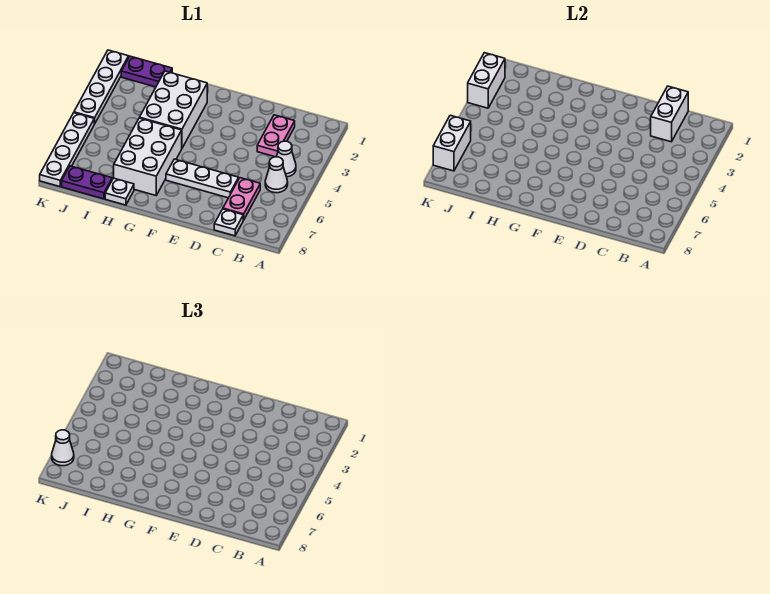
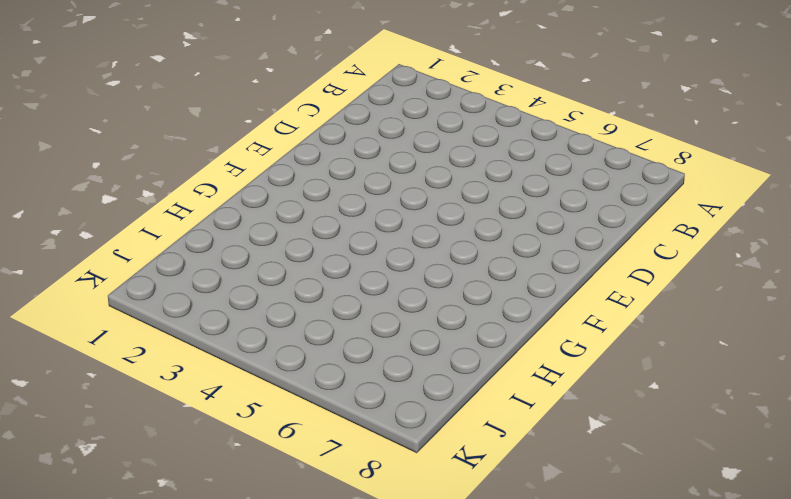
none -> white cone B4 level 1
none -> white cone B5 level 1
none -> pink plate C2:C3 level 1

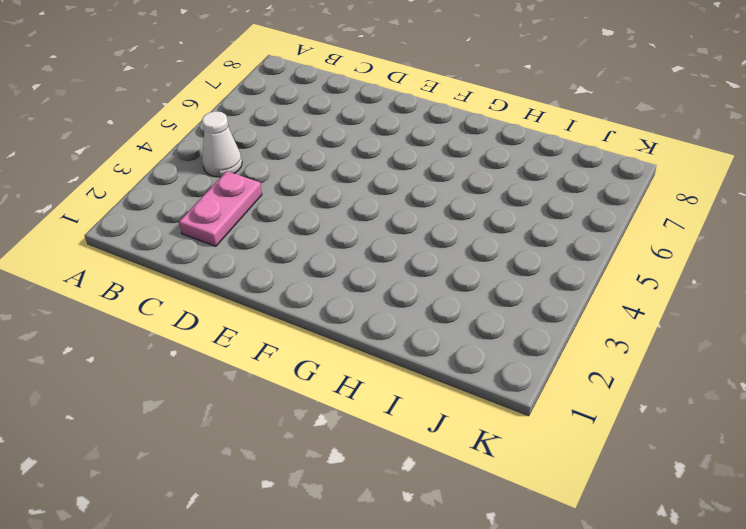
none -> white cone B5 level 1
none -> pink plate C6:C7 level 1
none -> white plate C8 level 1

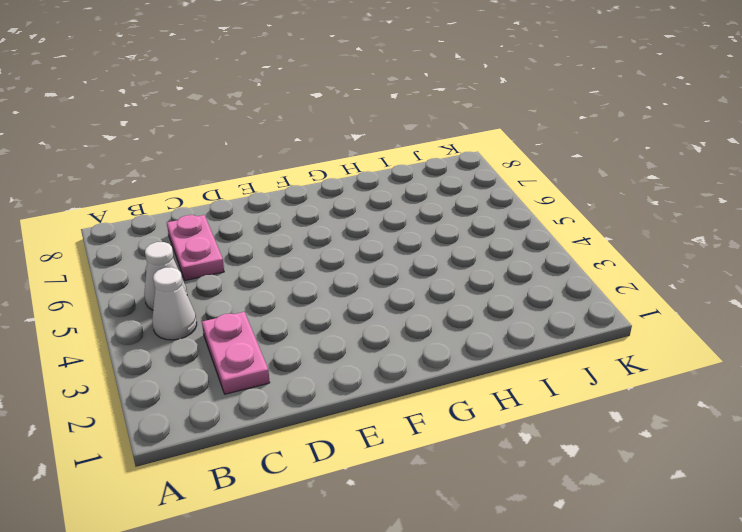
none -> white plate C8 level 1
none -> white plate D6:F6 level 1
none -> white brick G2:H4 level 1

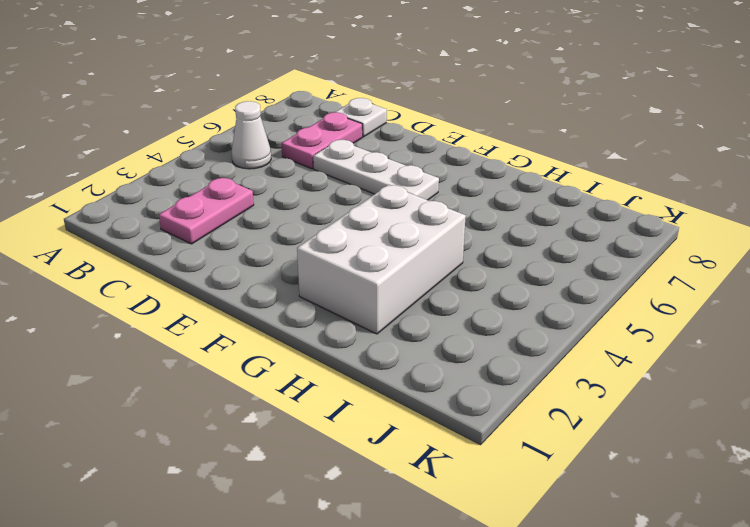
none -> white cone B4 level 1
none -> white brick G5:H7 level 1
none -> white plate H8 level 1

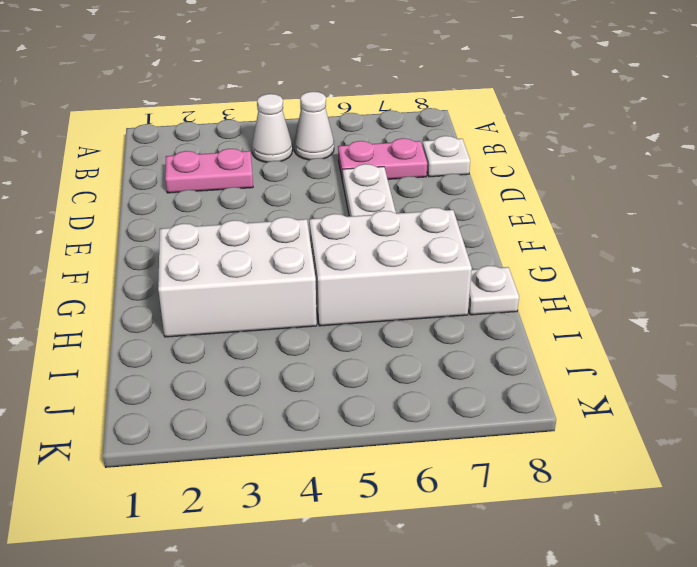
none -> purple plate I1:J1 level 1
none -> purple plate I8:J8 level 1
none -> white plate K1:K4 level 1

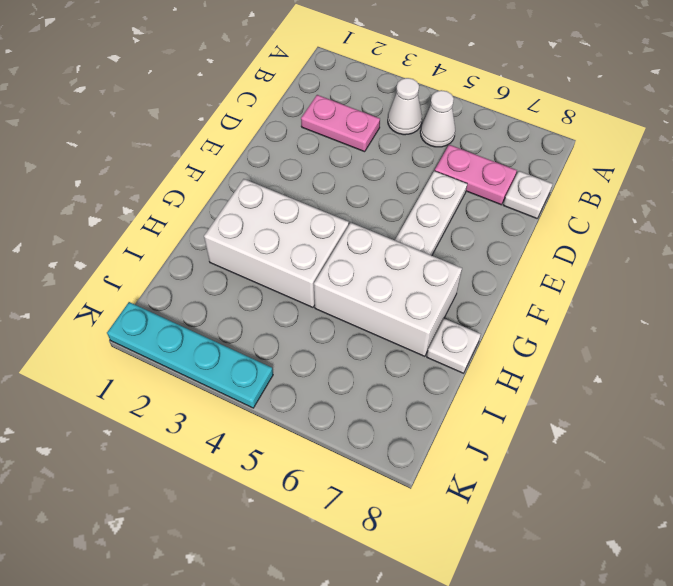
cyan plate K1:K4 level 1 -> white plate K1:K4 level 1
none -> purple plate I1:J1 level 1
none -> purple plate I8:J8 level 1
none -> white plate K5:K8 level 1

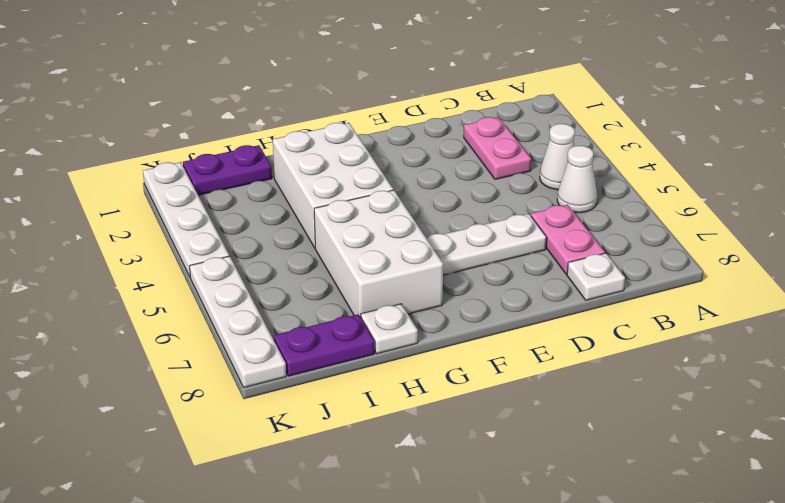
none -> white brick C1:C2 level 2
none -> white brick K2:K3 level 2
none -> white brick K6:K7 level 2

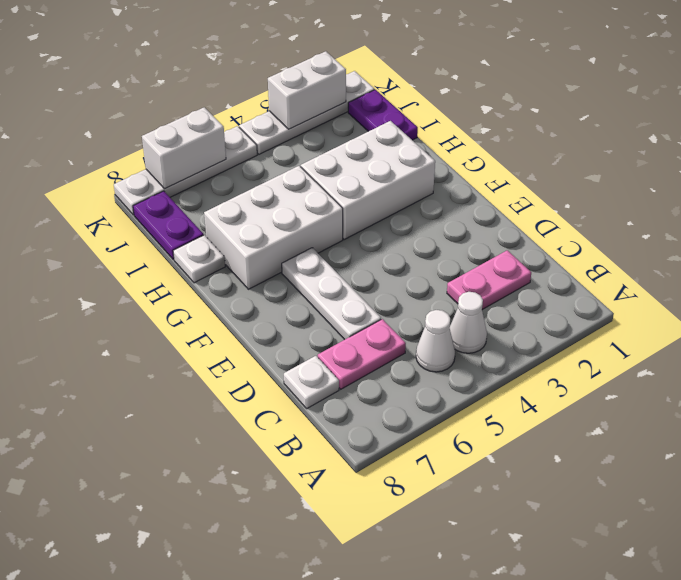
none -> white brick C1:C2 level 2
none -> white cone K7 level 3

